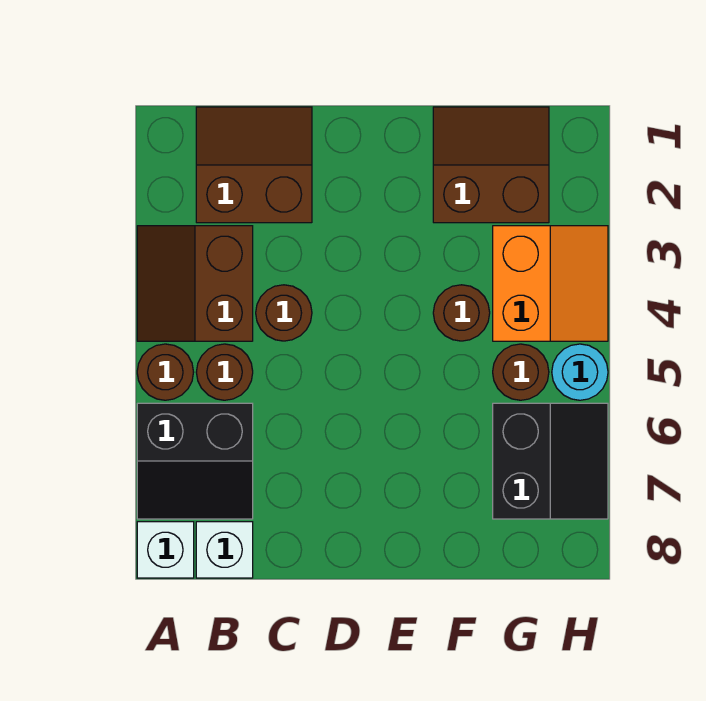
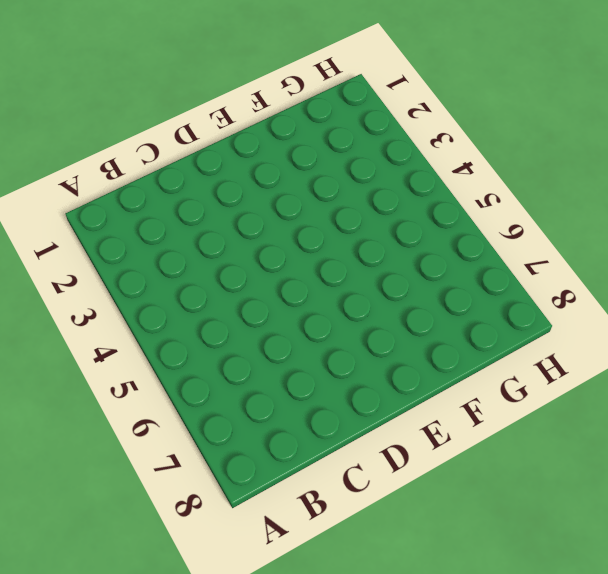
none -> brown slope A3:B4 level 1 top B
none -> brown round brick A5 level 1
none -> black slope A6:B7 level 1 top 6

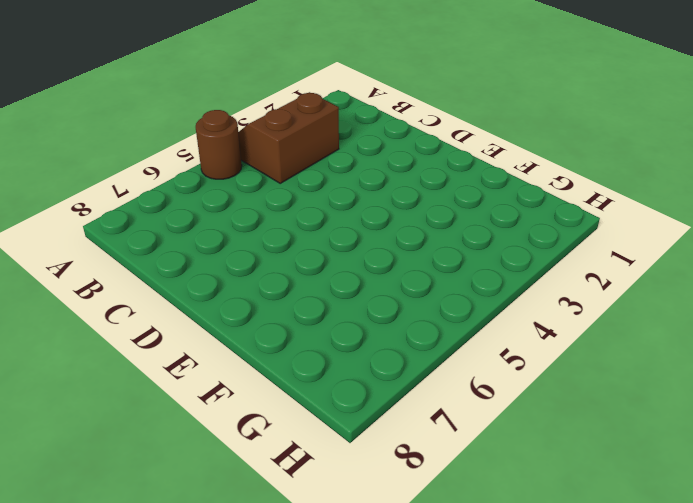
none -> black slope A6:B7 level 1 top 6
none -> white brick A8 level 1
none -> brown slope B1:C2 level 1 top 2

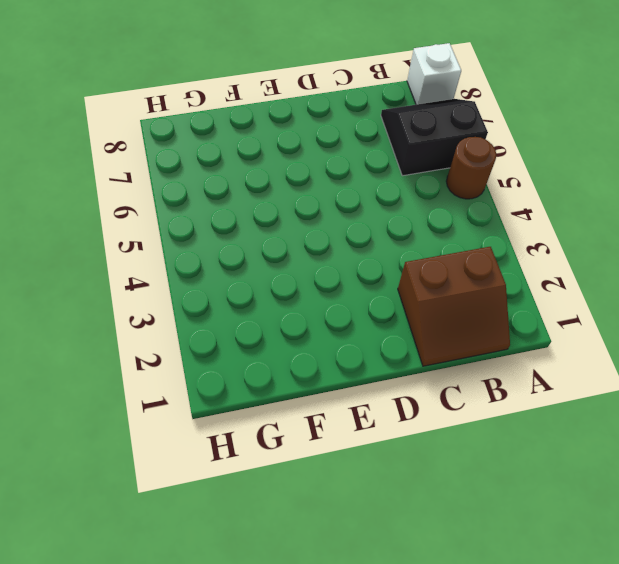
none -> brown slope A3:B4 level 1 top B
none -> brown round brick B5 level 1
none -> white brick B8 level 1

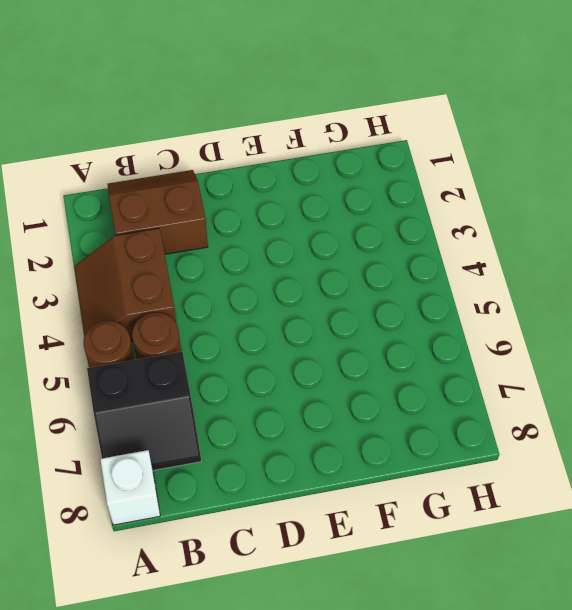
none -> white brick B8 level 1
none -> brown round brick C4 level 1
none -> brown slope F1:G2 level 1 top 2

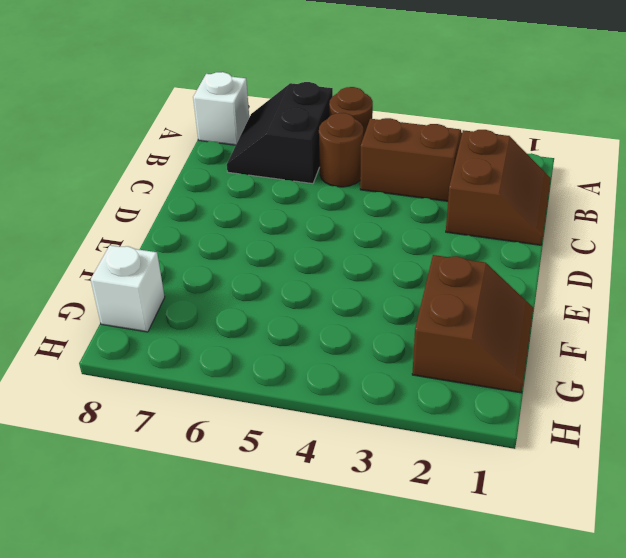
white brick G8 level 1 -> white brick B8 level 1
none -> brown round brick C4 level 1
none -> brown round brick F4 level 1
none -> orange slope G3:H4 level 1 top G

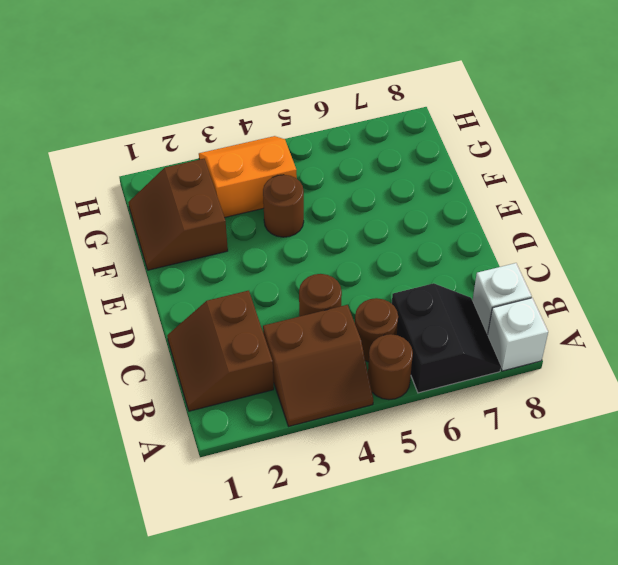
none -> brown round brick G5 level 1
none -> black slope G6:H7 level 1 top G
none -> cyan round brick H5 level 1

